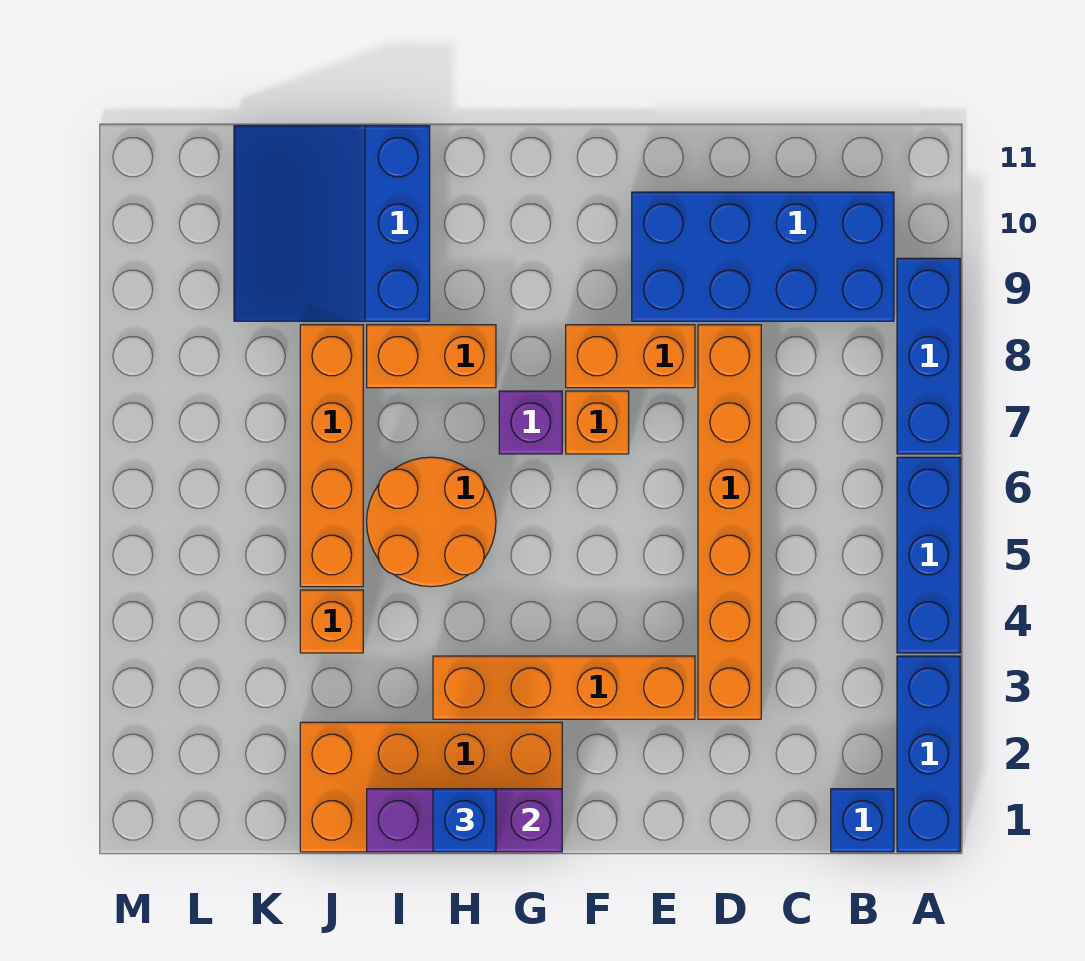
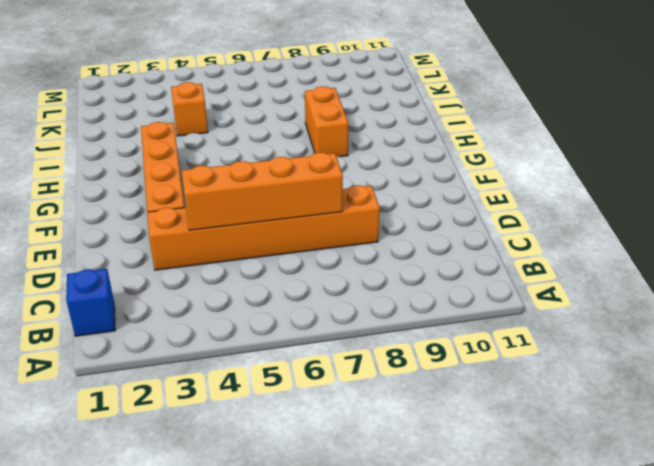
orange brick D4:D7 level 2 -> orange brick J5:J8 level 1
none -> blue brick A1:A3 level 1
none -> blue brick A4:A6 level 1
none -> blue brick A7:A9 level 1

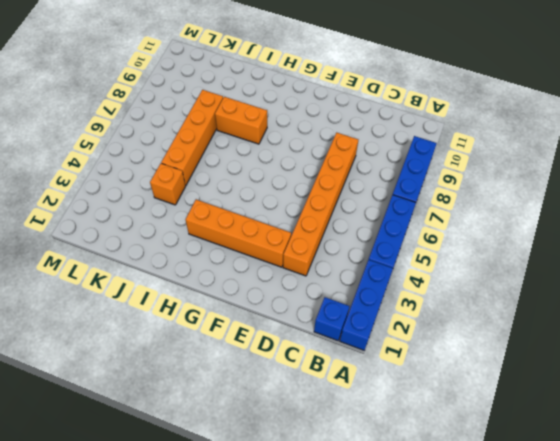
none -> blue brick B9:E10 level 1
none -> orange brick E8:F8 level 1
none -> orange brick F7 level 1

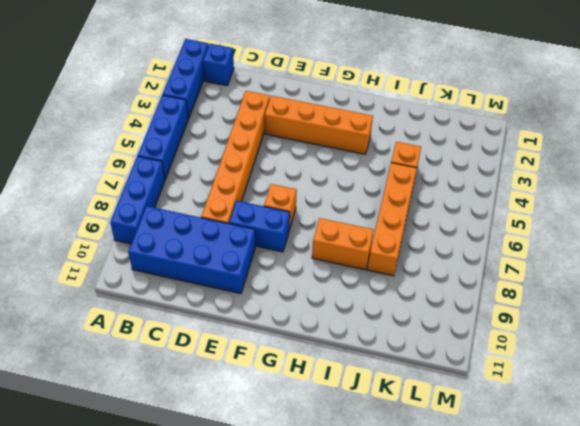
blue brick E8:F8 level 1 -> orange brick E8:F8 level 1
none -> orange brick G1:J2 level 1
none -> purple brick G7 level 1
none -> orange round brick H5:I6 level 1

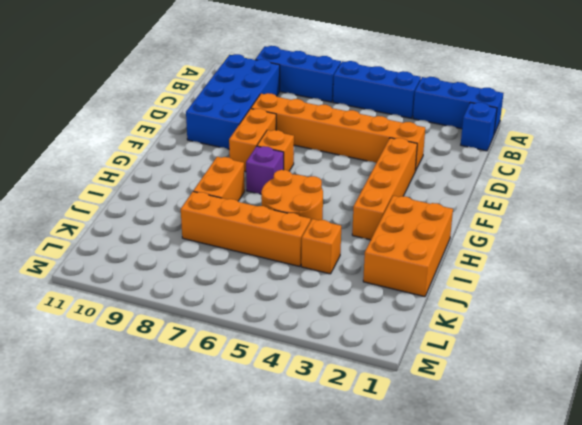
orange brick H1:J2 level 1 -> orange brick G1:J2 level 1
none -> blue slope I9:K11 level 1 top I
none -> purple brick G1:I1 level 2
none -> blue brick H1 level 3

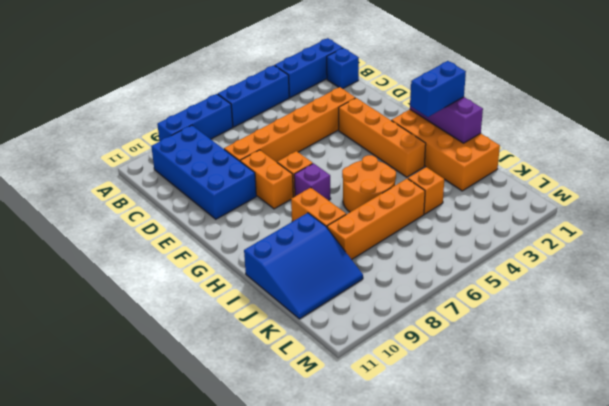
blue brick H1:H2 level 3 -> blue brick H1 level 3

